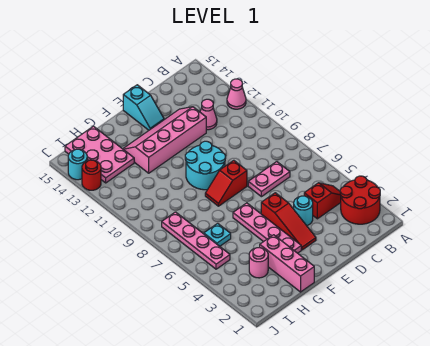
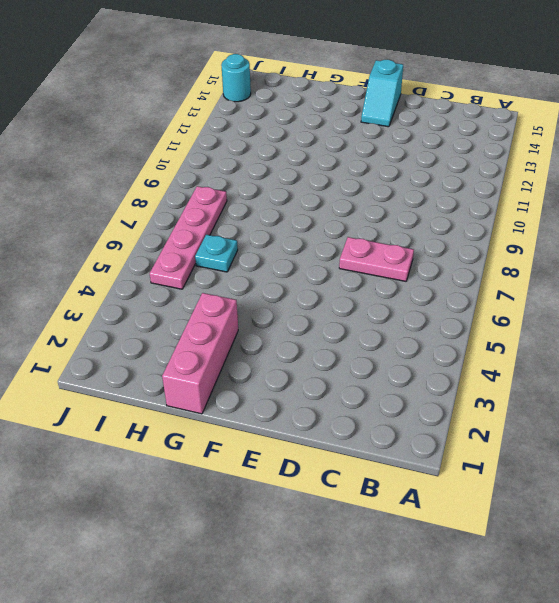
none -> red round brick A2:B3 level 1
none -> pink cone A12 level 1
none -> red slope B4:C4 level 1 top C

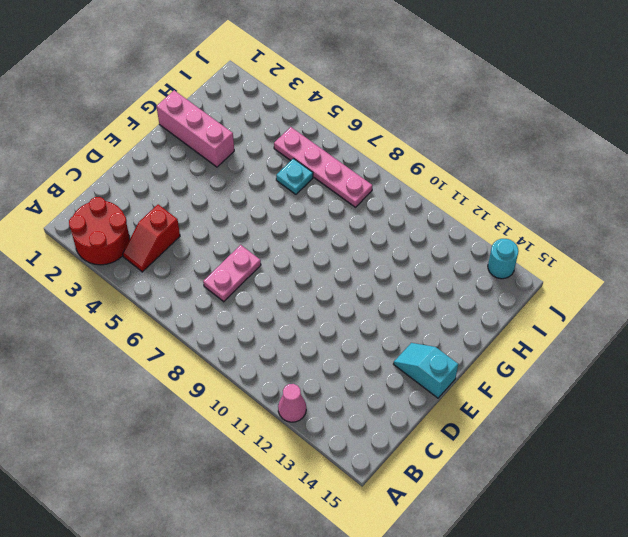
none -> pink cone C12 level 1
none -> cyan round brick D4 level 1
none -> pink slope D12:G13 level 1 top 12

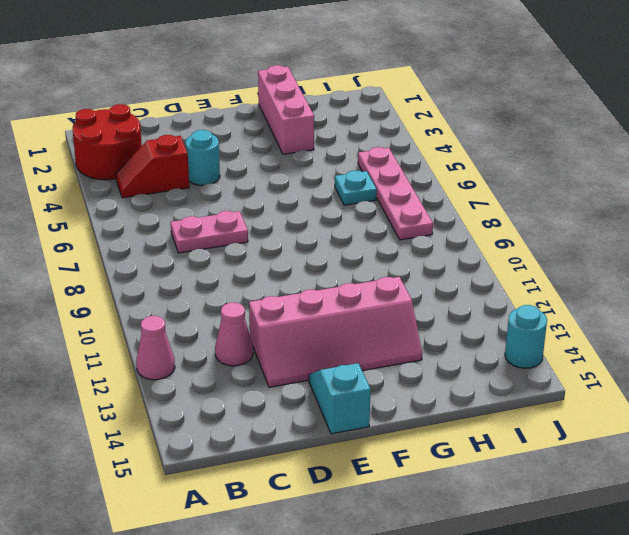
none -> red slope E3:E5 level 1 top 5
none -> red slope E8:F8 level 1 top E
none -> cyan round brick E9:F10 level 1

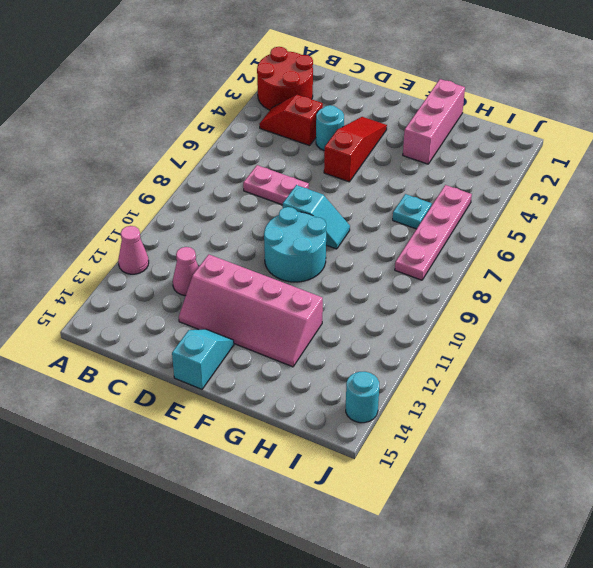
cyan slope E8:F8 level 1 top E -> red slope E8:F8 level 1 top E
none -> pink plate F3:F6 level 1
none -> pink round brick H3 level 1
none -> pink plate H13:I15 level 1

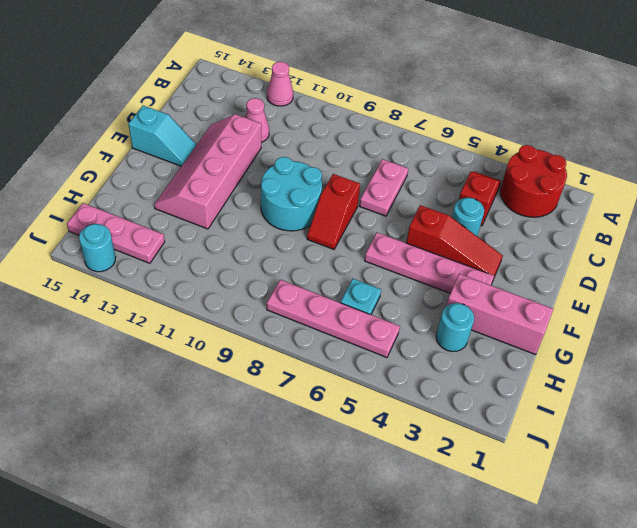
cyan round brick H3 level 1 -> pink round brick H3 level 1
pink plate I13:I15 level 1 -> pink plate H13:I15 level 1
none -> red round brick J13 level 1

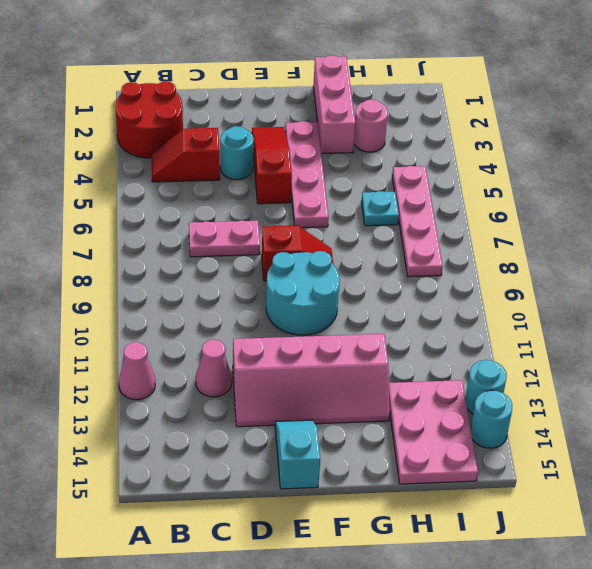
cyan round brick J13 level 1 -> red round brick J13 level 1

